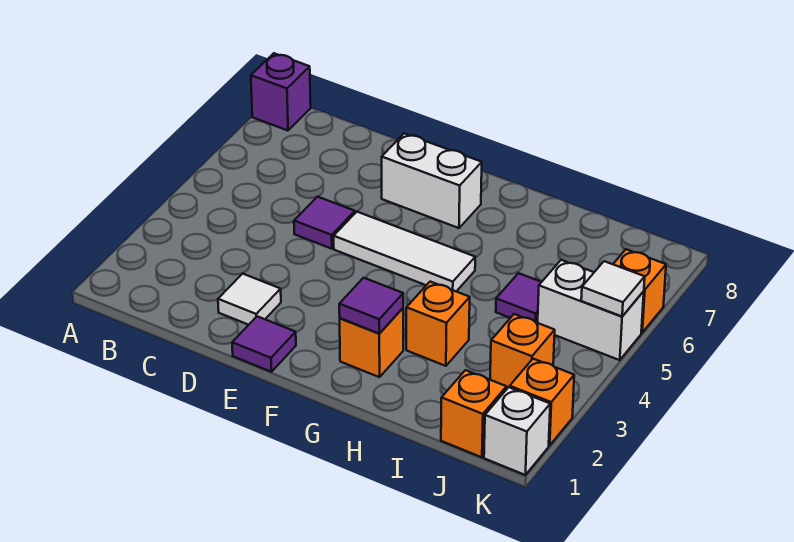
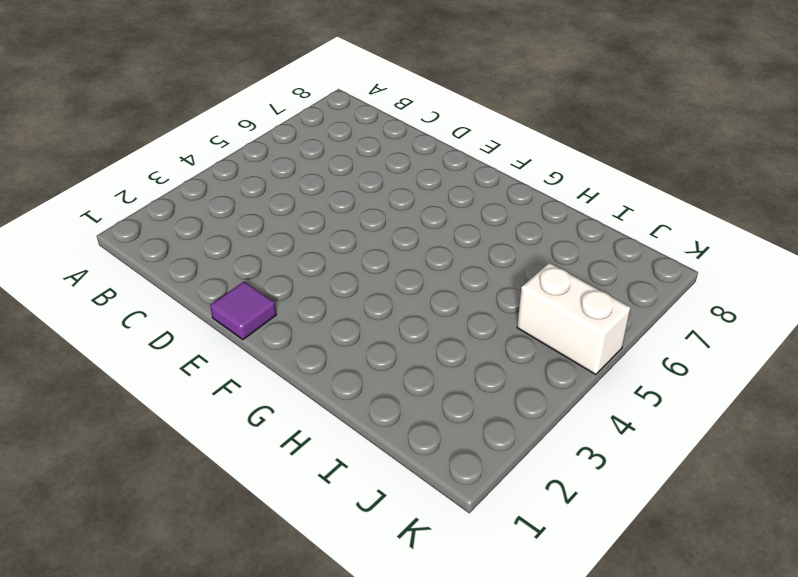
none -> purple brick A8 level 1
none -> white tile D2 level 1
none -> purple tile D5 level 1

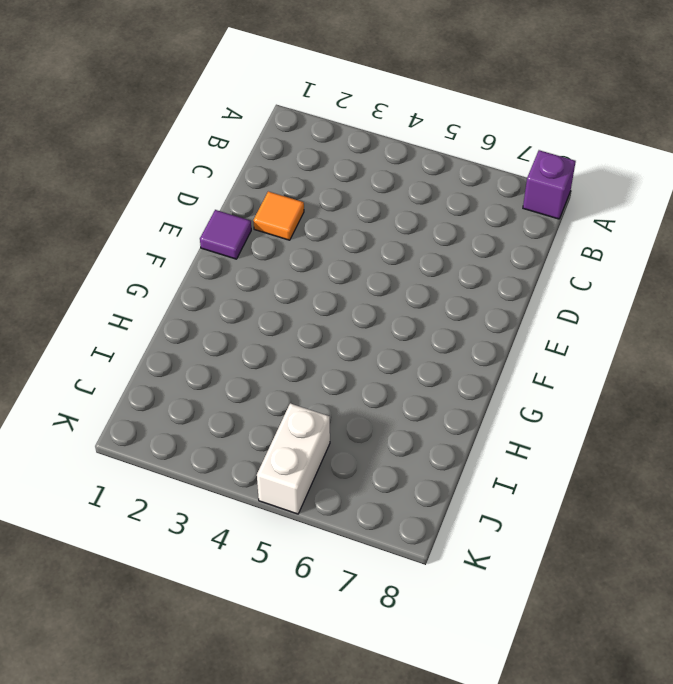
orange tile D2 level 1 -> white tile D2 level 1
none -> purple tile D5 level 1
none -> white tile E5:G5 level 1
none -> white brick E7:F7 level 1

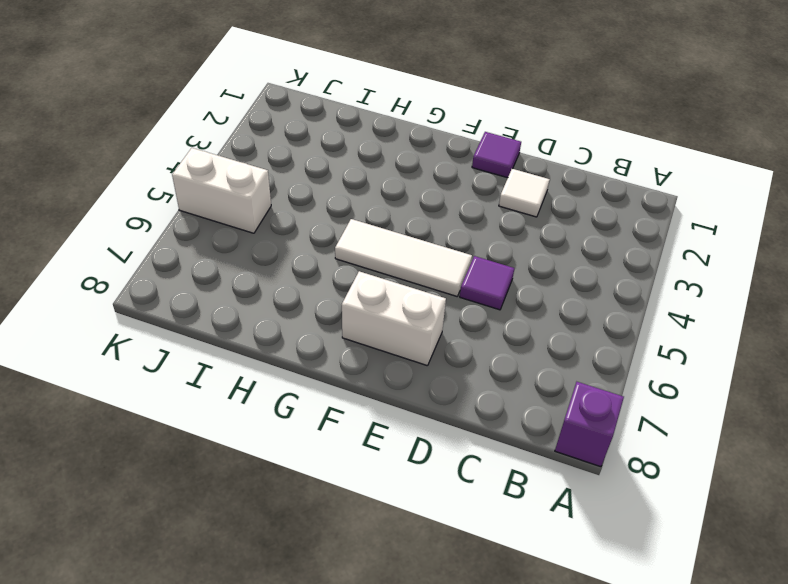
none -> orange brick G2 level 1
none -> orange brick H3 level 1
none -> purple tile I5 level 1

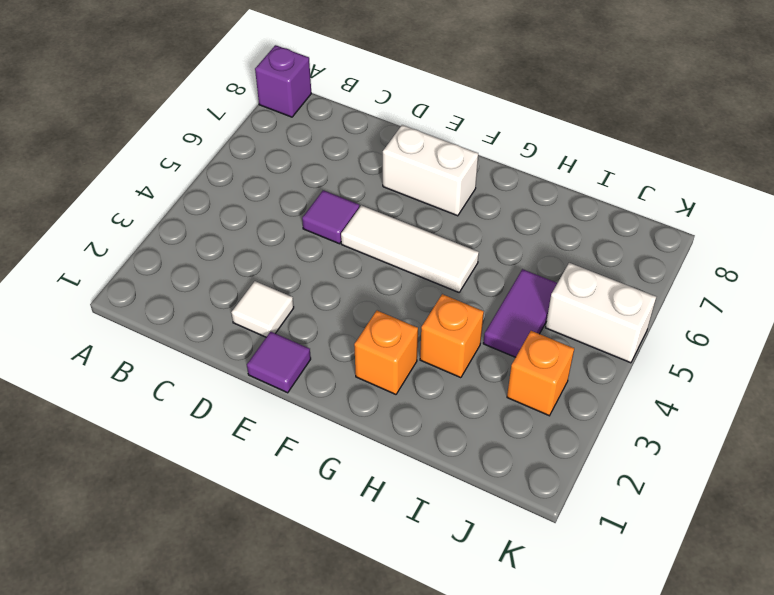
purple tile I4:I5 level 1 -> purple tile I5 level 1
none -> orange brick J1 level 1
none -> white brick K1 level 1
none -> orange brick K2 level 1

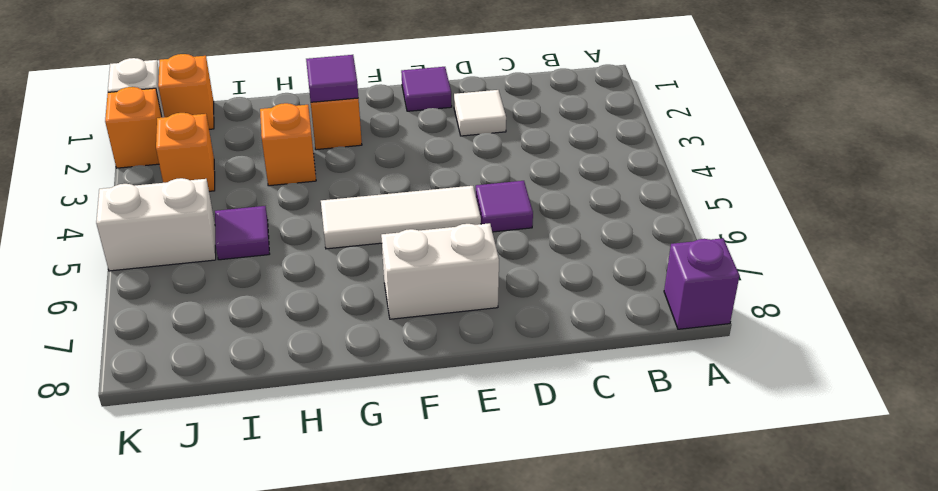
none -> orange brick K6 level 1
none -> white tile K5 level 2

